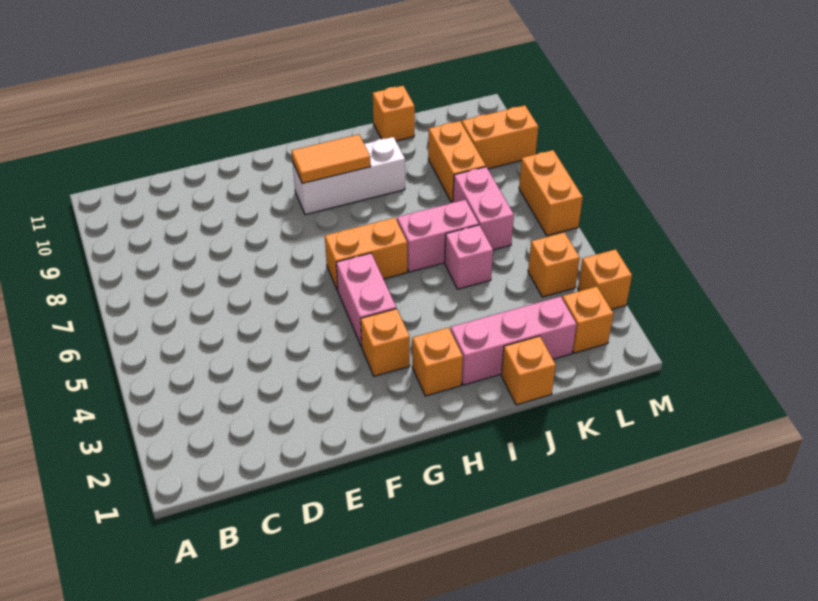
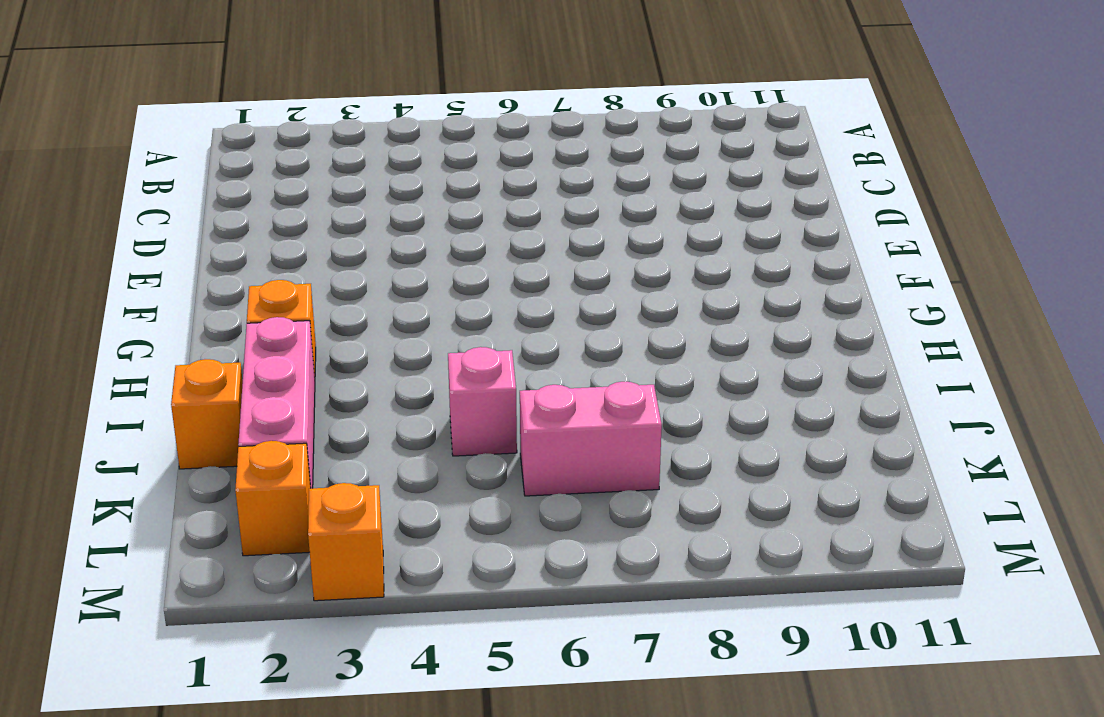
none -> orange brick G3 level 1
none -> pink brick G4:G5 level 1
none -> orange brick G6:H6 level 1

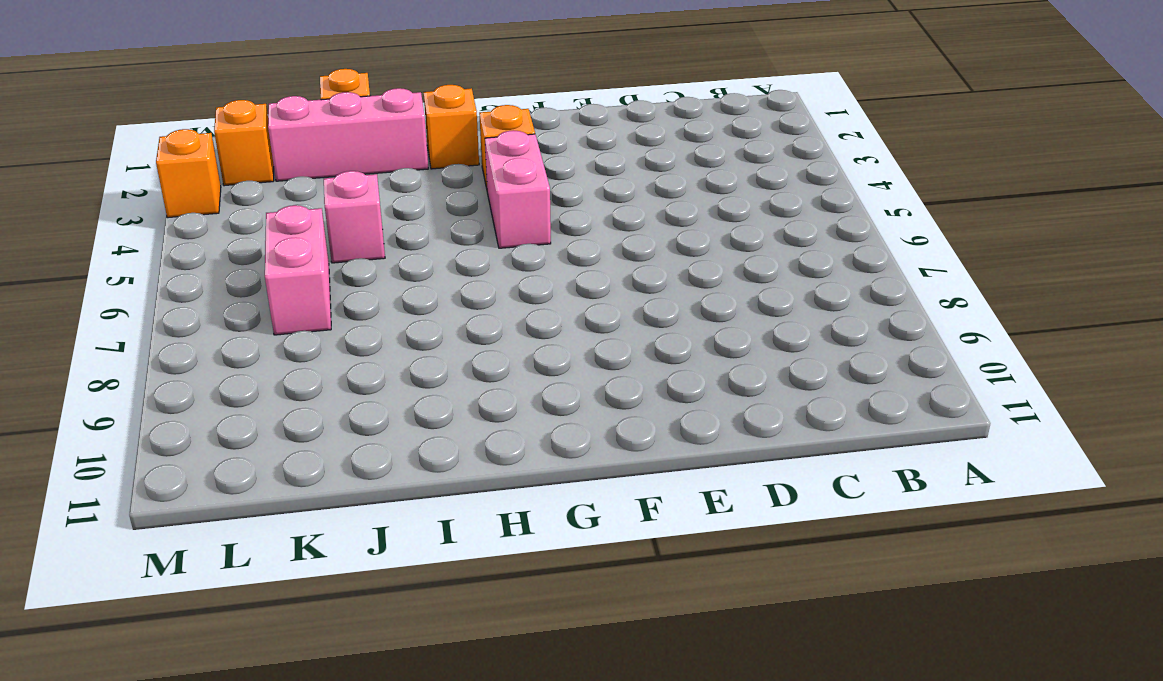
none -> orange brick G6:H6 level 1
none -> white brick G9:I9 level 1
none -> pink brick I6:J6 level 1

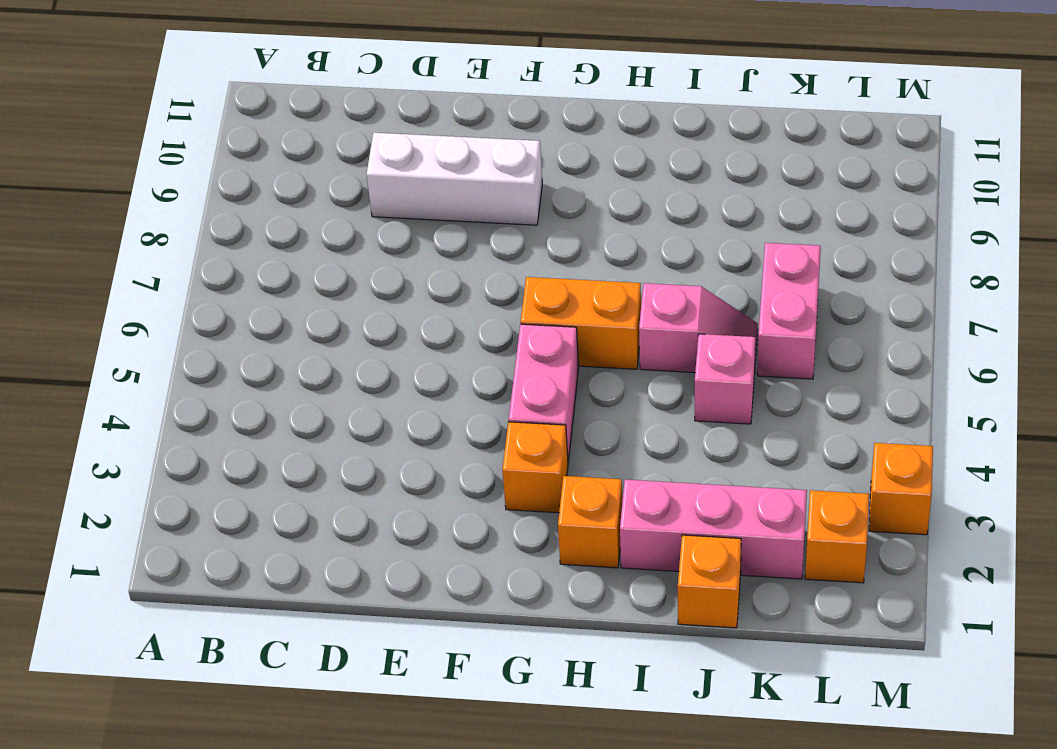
white brick D9:F9 level 1 -> white brick G9:I9 level 1
pink slope I6:J6 level 1 top I -> pink brick I6:J6 level 1
none -> orange brick J11 level 1
none -> orange brick K8:K9 level 1
none -> orange brick L4 level 1

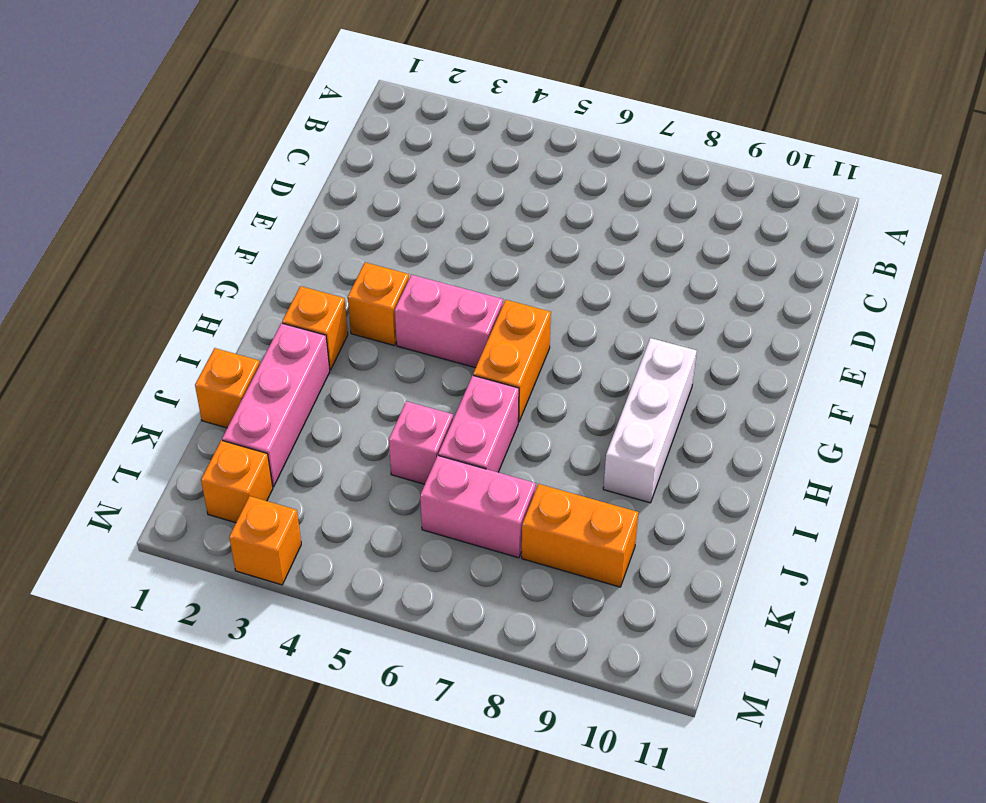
none -> orange brick J11 level 1
none -> orange brick L4 level 1
none -> orange brick L9:M9 level 1

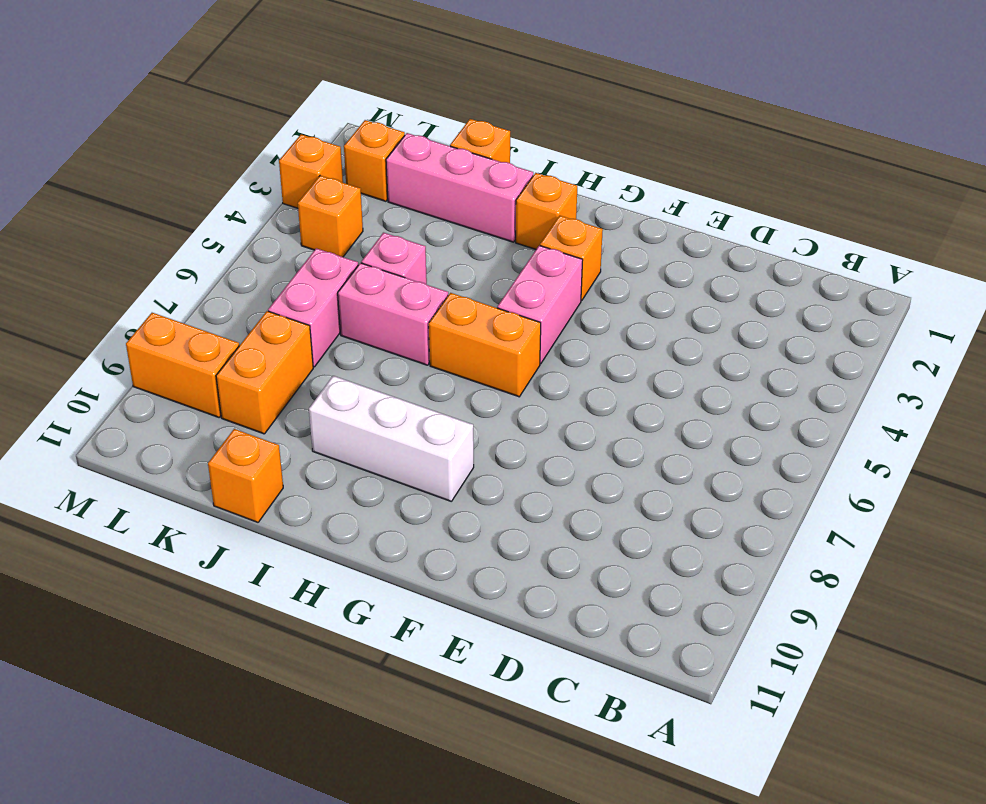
none -> orange brick M6:M7 level 1
none -> orange tile G9:H9 level 2

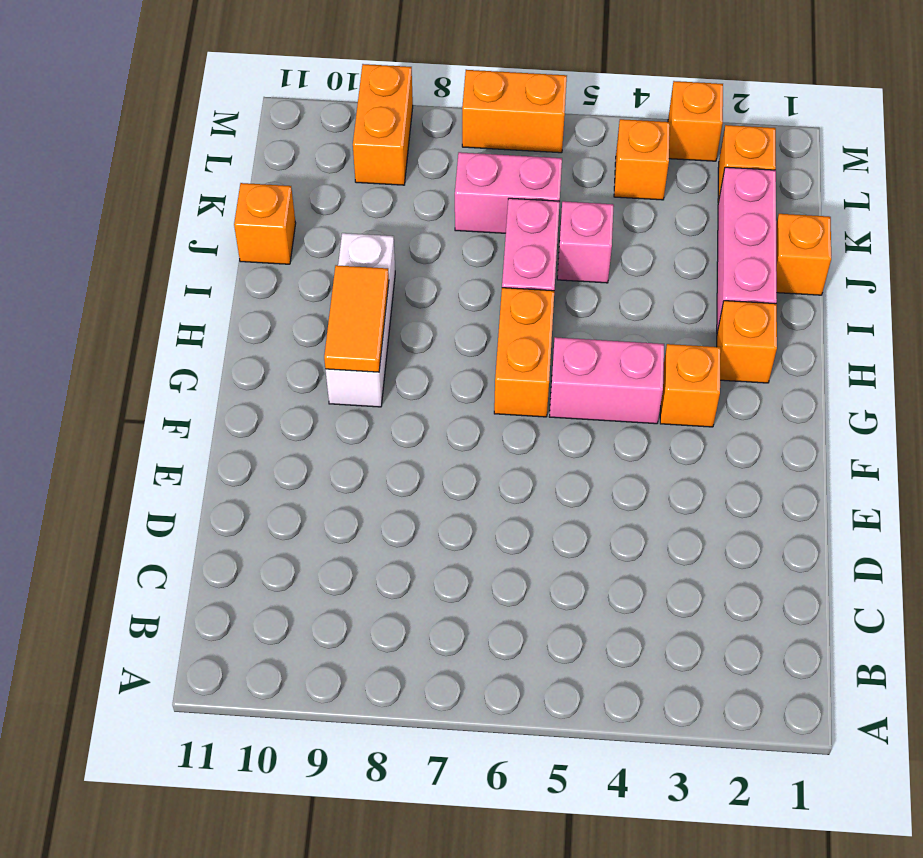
none -> orange brick K8:K9 level 1

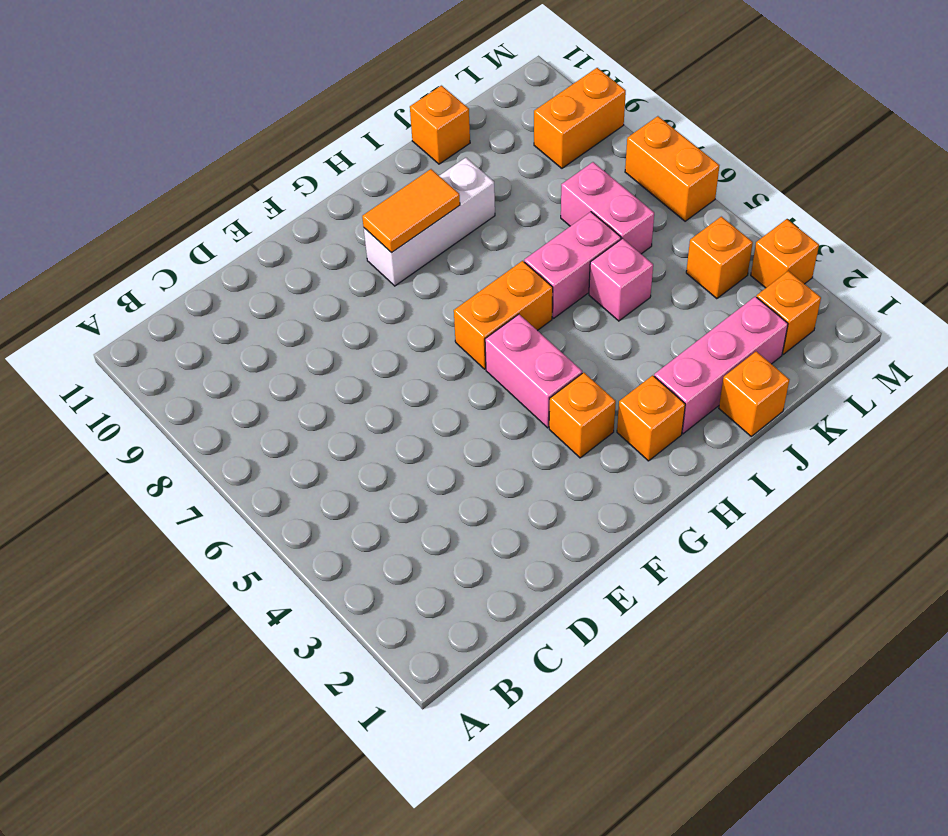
none -> orange brick K8:K9 level 1

